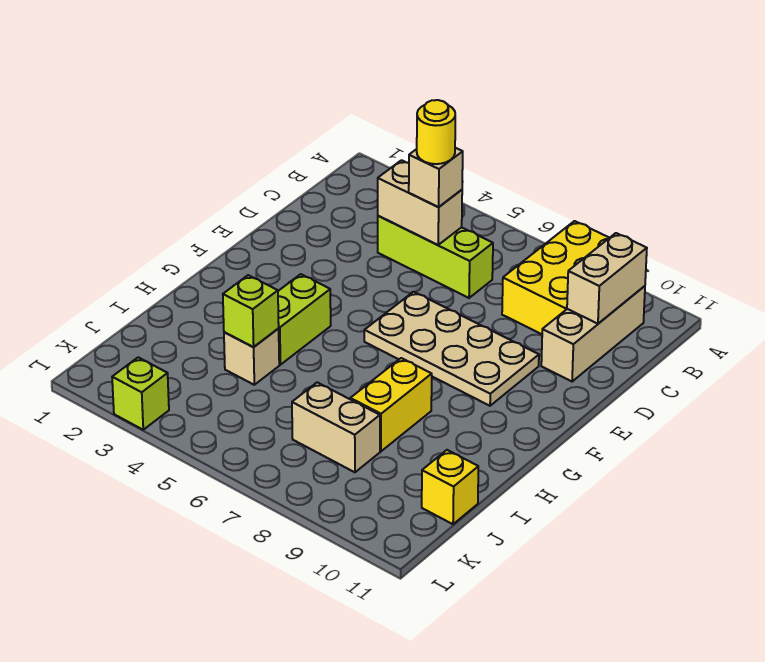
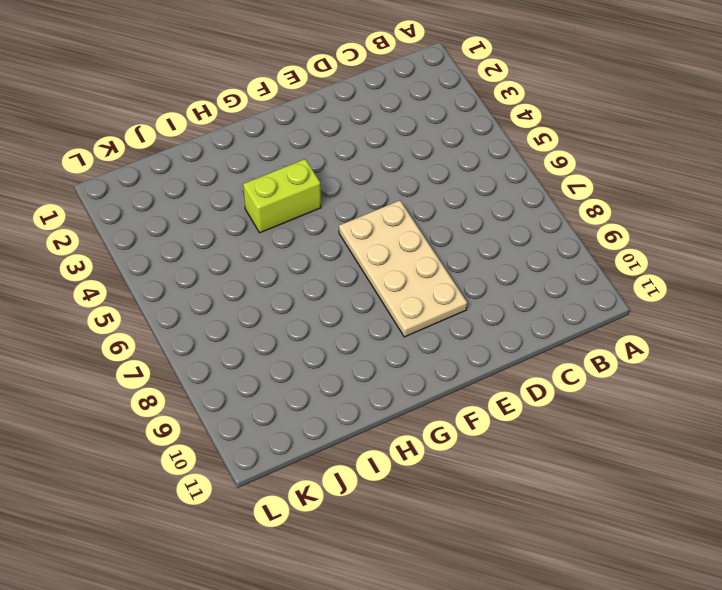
none -> yellow brick A8:C9 level 1
none -> tan brick B10:D10 level 1
none -> lime brick C4:C6 level 1

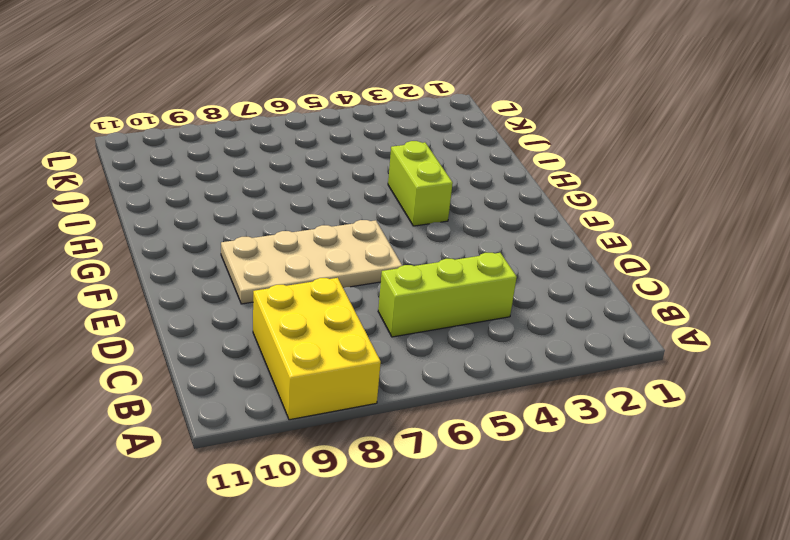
none -> tan brick B10:D10 level 1
none -> yellow brick H8:I8 level 1
none -> tan brick I4 level 1

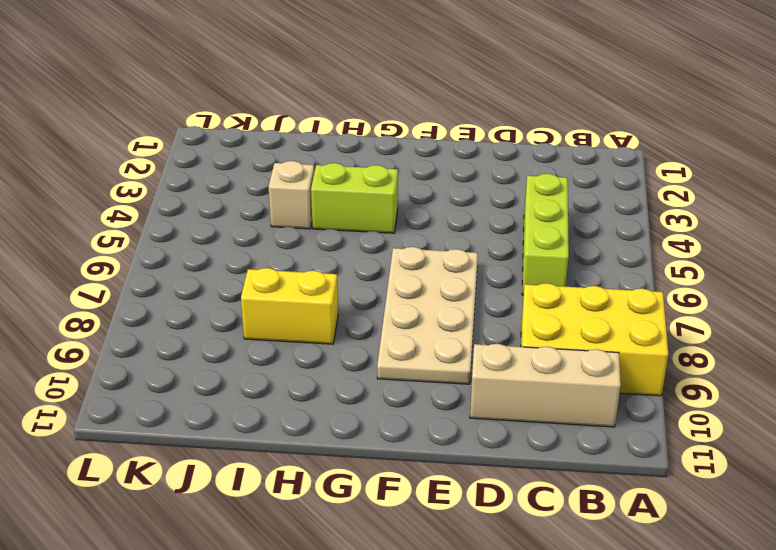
none -> tan brick J7:J8 level 1
none -> yellow brick J11 level 1
none -> lime brick L3 level 1

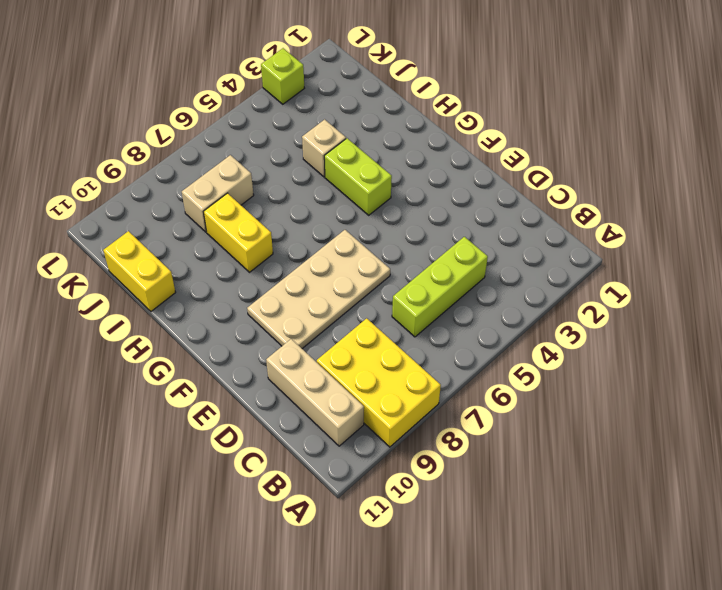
yellow brick I11:J11 level 1 -> yellow brick J11 level 1
none -> tan brick B10:C10 level 2
none -> tan brick C4:C5 level 2
none -> lime brick I4 level 2

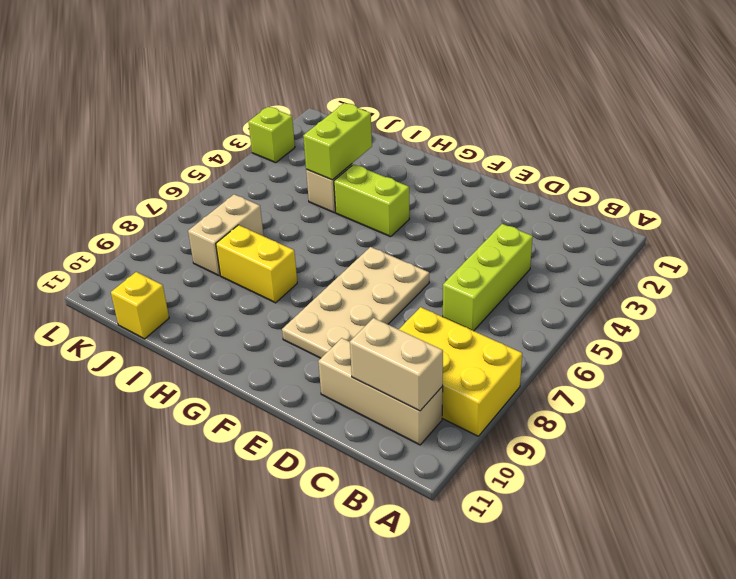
lime brick I3:I4 level 2 -> lime brick I4 level 2
none -> tan brick C4:C5 level 2
none -> tan brick C5 level 3
none -> yellow round brick C5 level 4

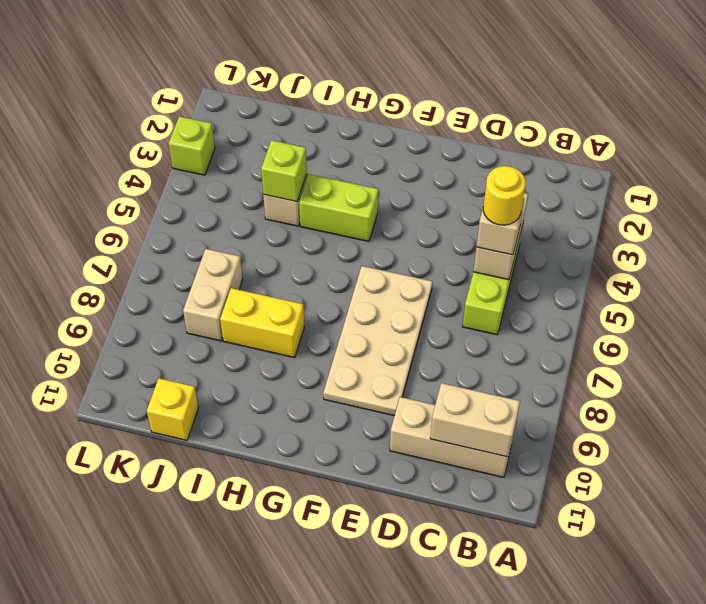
none -> yellow brick A8:C9 level 1

